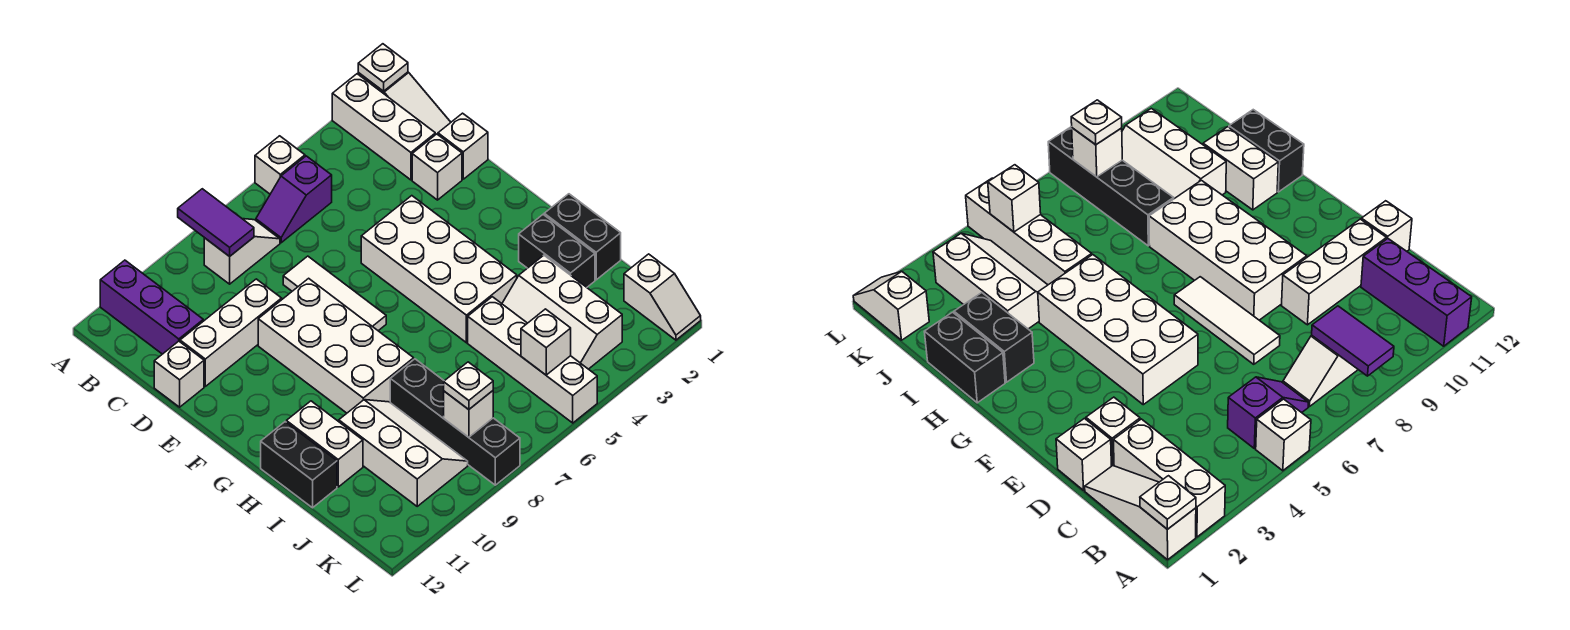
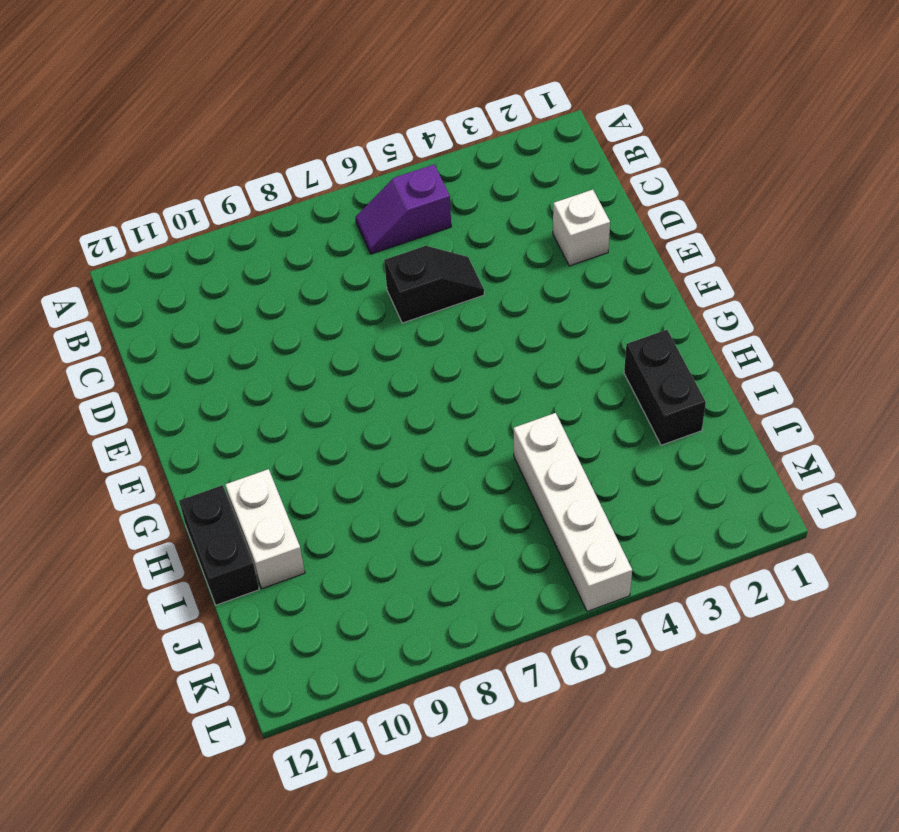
black slope D5:D6 level 1 top 6 -> none
none -> white slope A1:C1 level 1 top A
none -> white brick A2:C2 level 1
none -> white brick A5 level 1

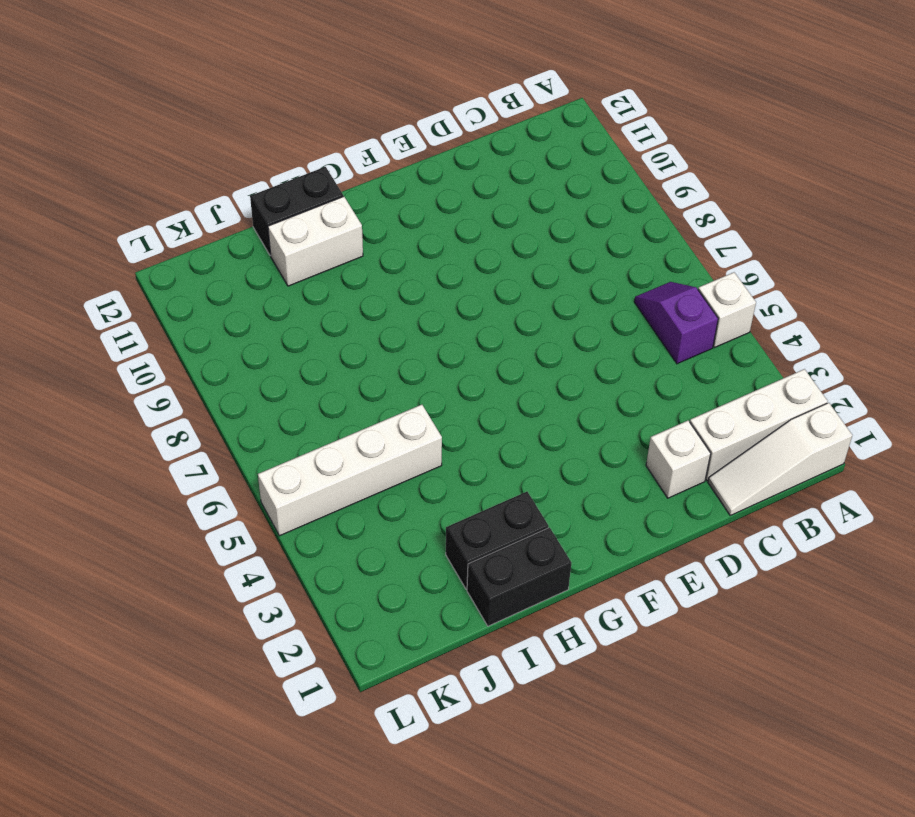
none -> purple brick A11:C11 level 1
none -> white slope B7:B8 level 1 top 8
none -> white brick D1 level 1

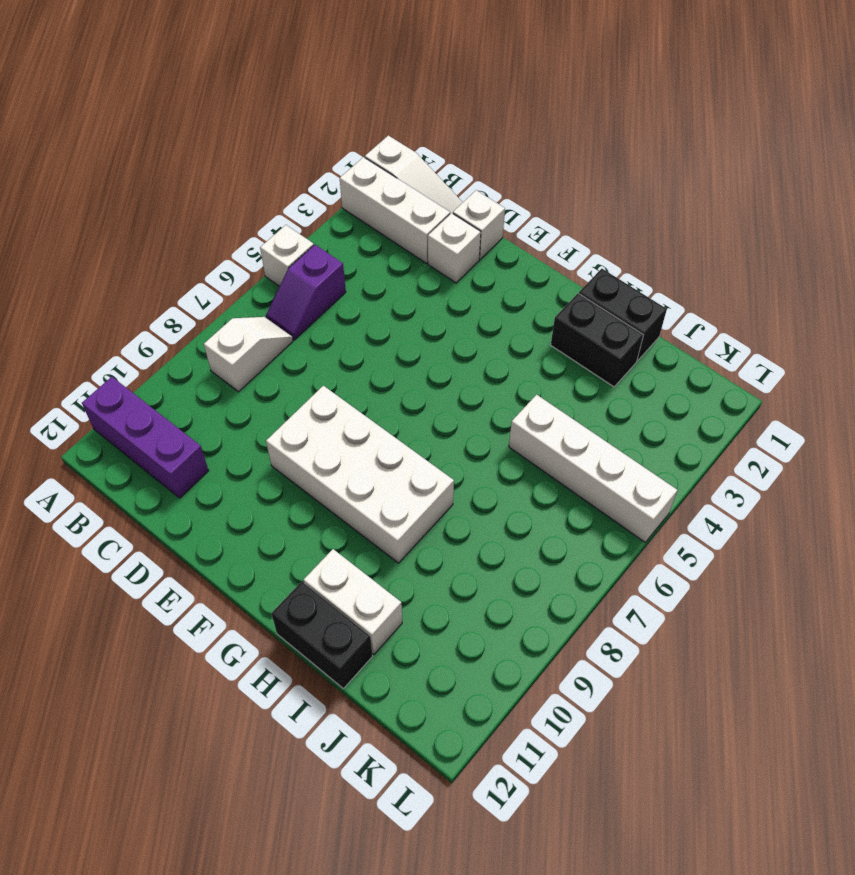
none -> white tile D7:F7 level 1
none -> white brick D9:D11 level 1
none -> white brick D12 level 1

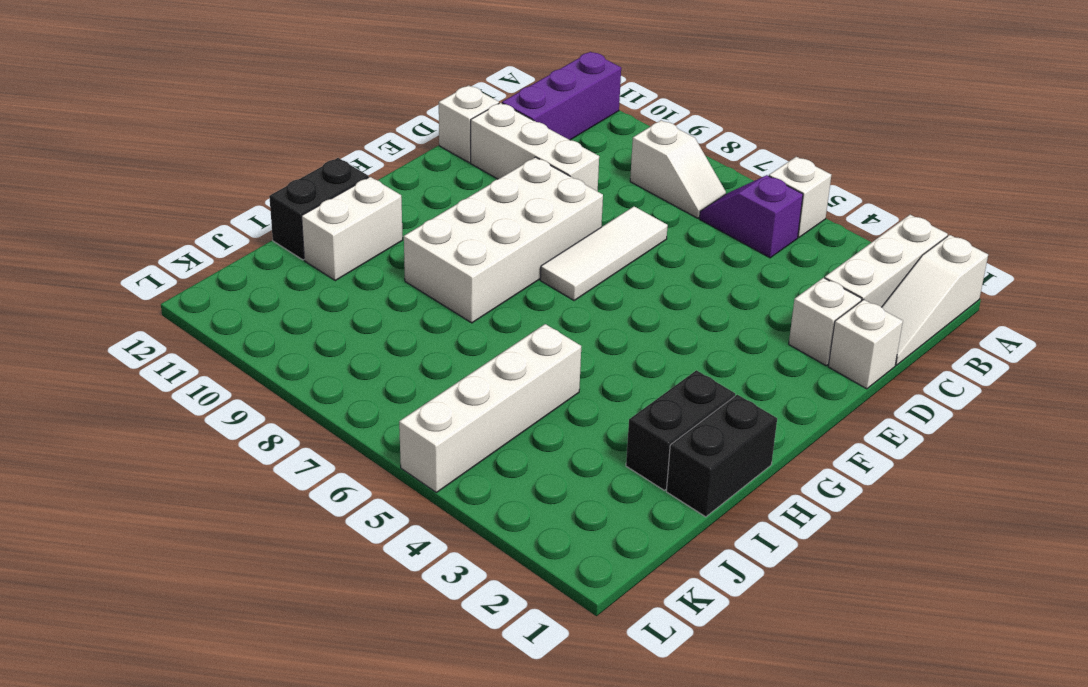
none -> white brick E4:H5 level 1
none -> white slope I3:K4 level 1 top 3
none -> black brick I8:L8 level 1

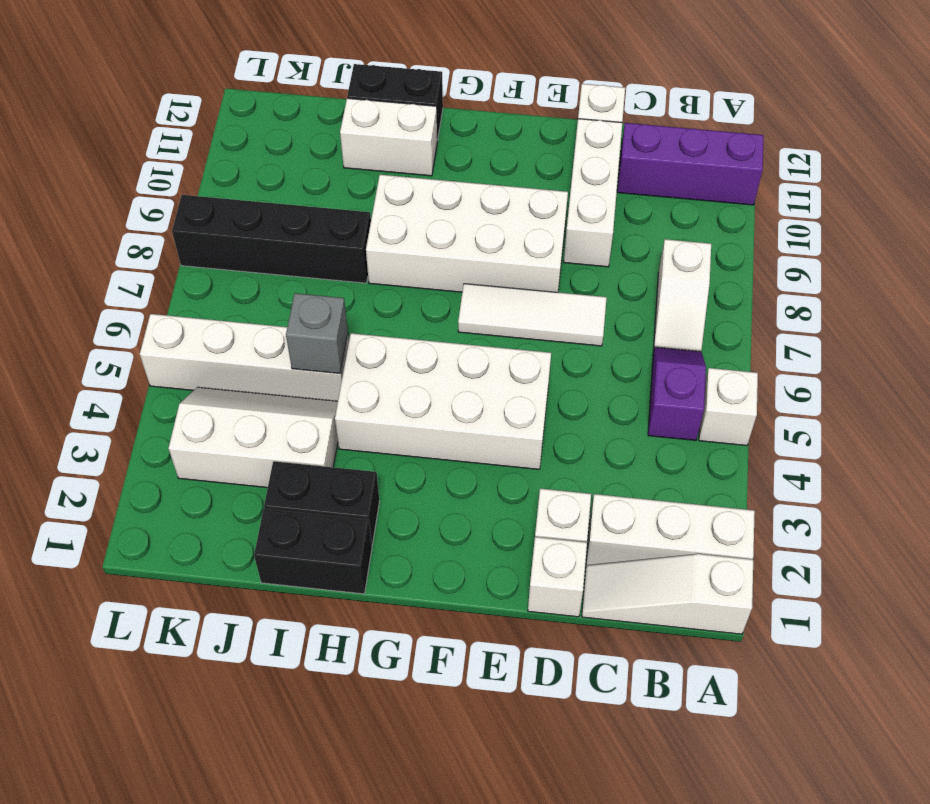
grey brick I5 level 2 -> none
none -> white slope I9:K10 level 1 top 10
none -> white slope K1:L1 level 1 top K
none -> white plate A1 level 2

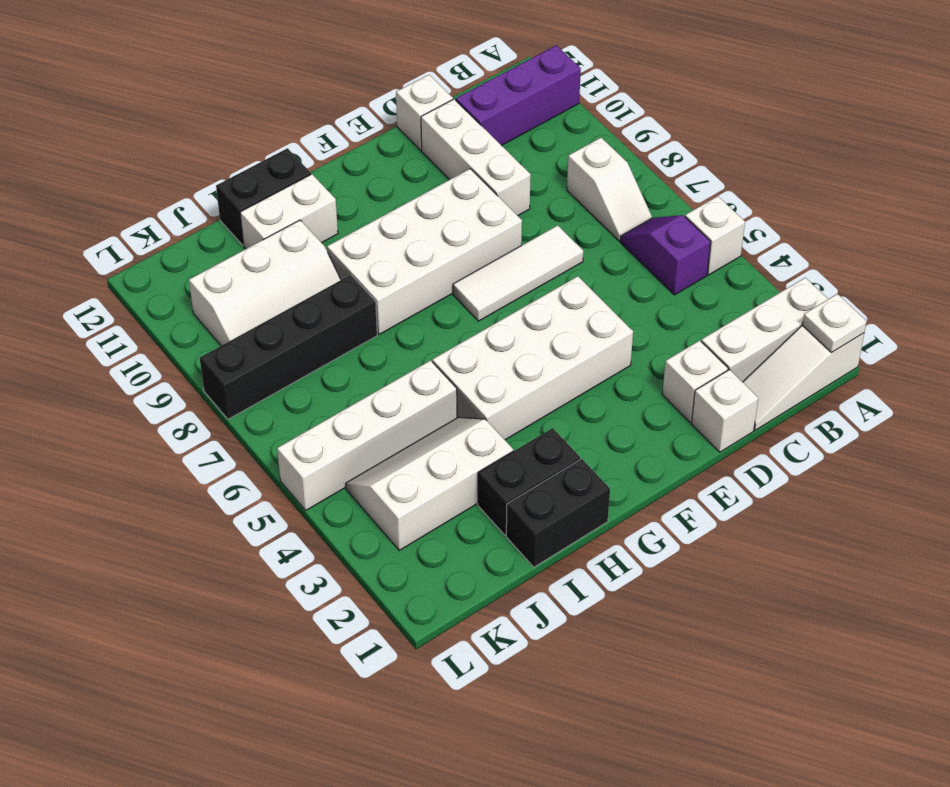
none -> white slope K1:L1 level 1 top K
none -> purple tile A8:B8 level 2
none -> white brick K5 level 2

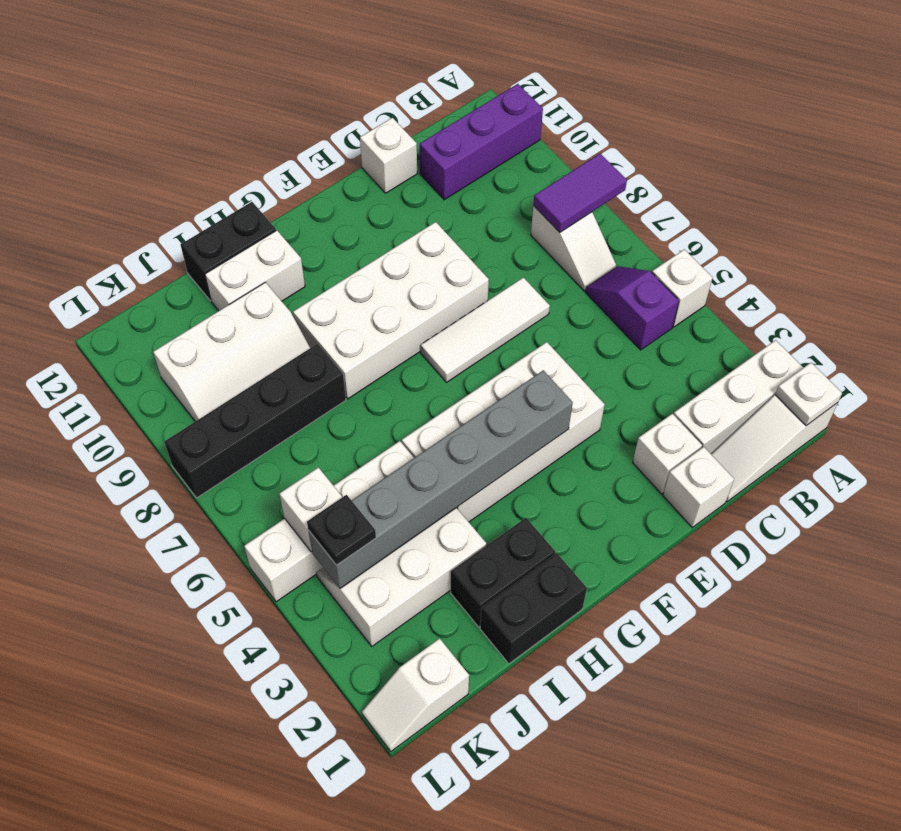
grey brick F4:K4 level 2 -> none
black plate K4 level 3 -> none
none -> white brick D9:D11 level 1
none -> white brick K8 level 2
none -> white plate K8 level 3

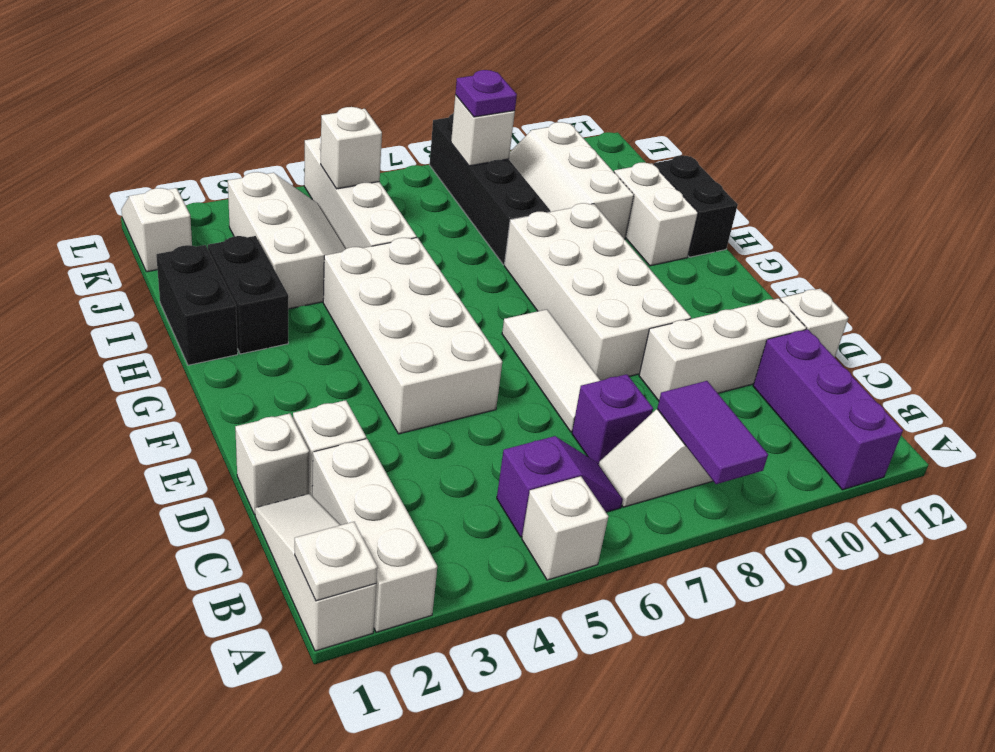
purple brick C7 level 1 -> none
purple plate K8 level 3 -> white plate K8 level 3

